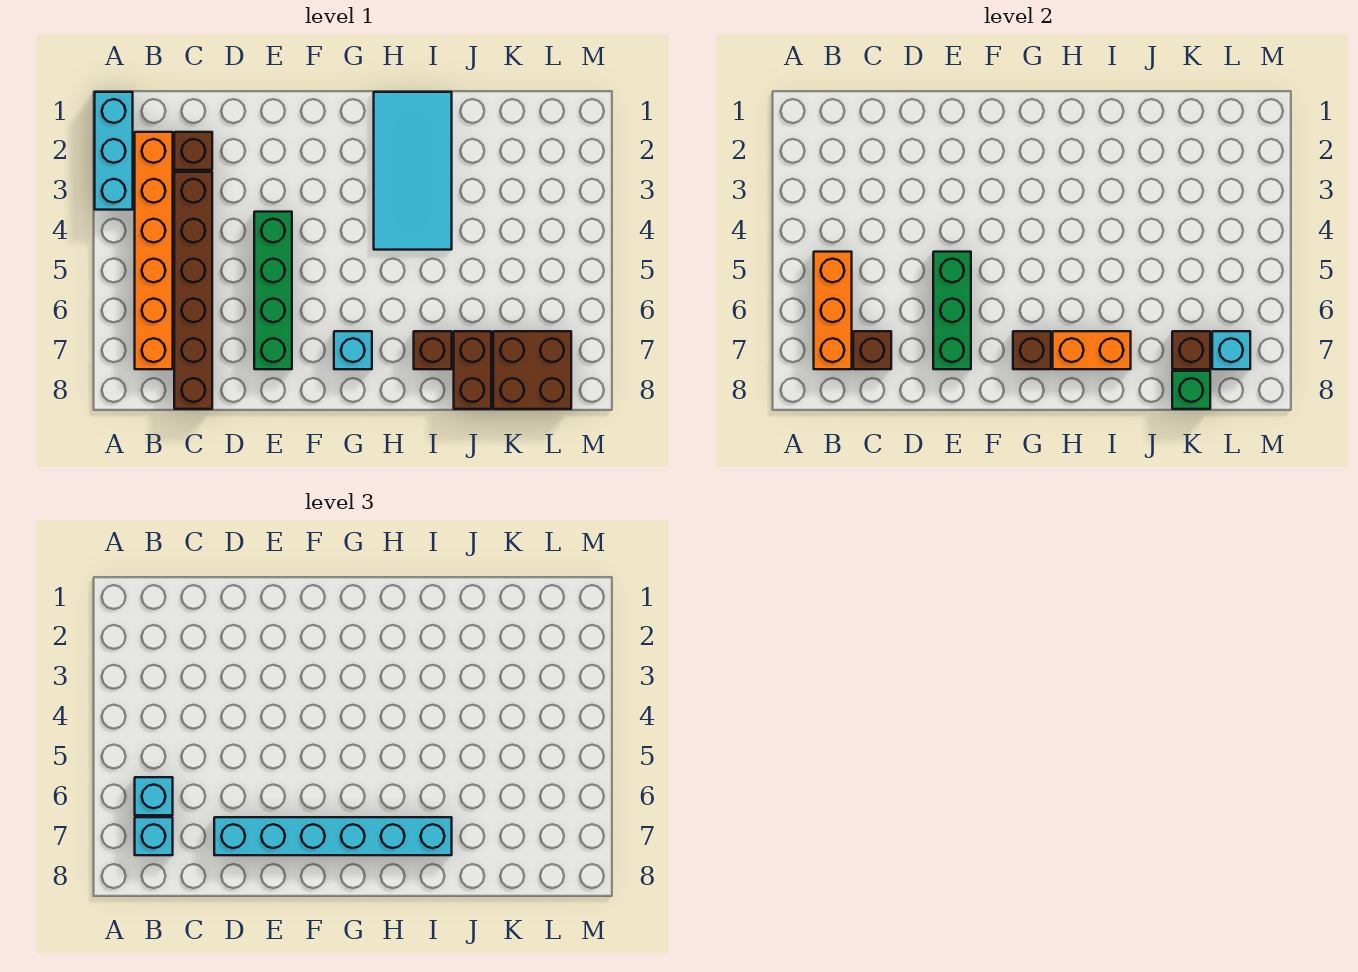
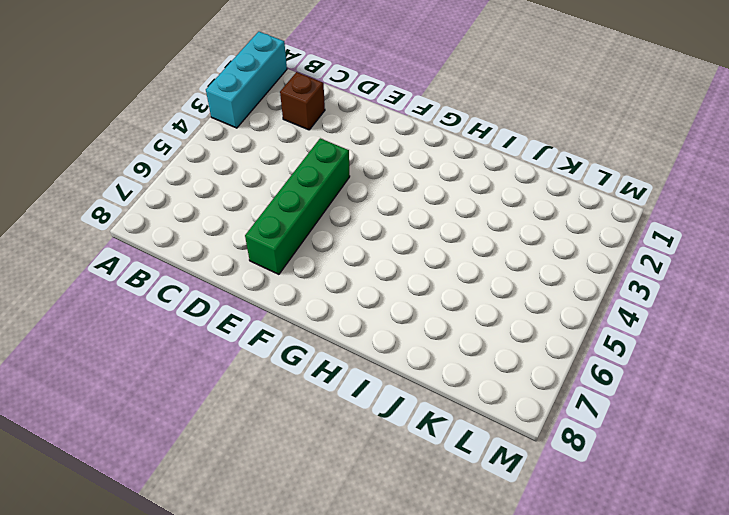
none -> orange brick B2:B7 level 1
none -> brown brick C3:C8 level 1
none -> cyan brick G7 level 1

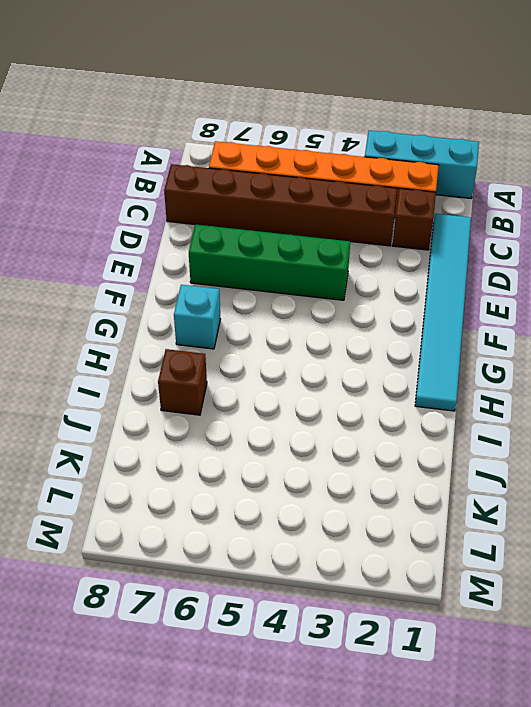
cyan tile C1:H1 level 1 -> cyan tile H1:I4 level 1
none -> brown brick J7:J8 level 1
none -> brown brick K7:L8 level 1
none -> orange brick B5:B7 level 2

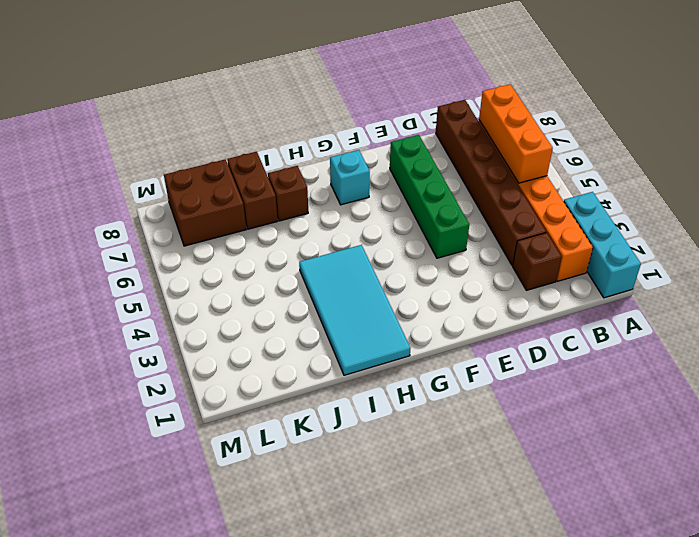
none -> brown brick C7 level 2
none -> green brick E5:E7 level 2
none -> brown brick G7 level 2

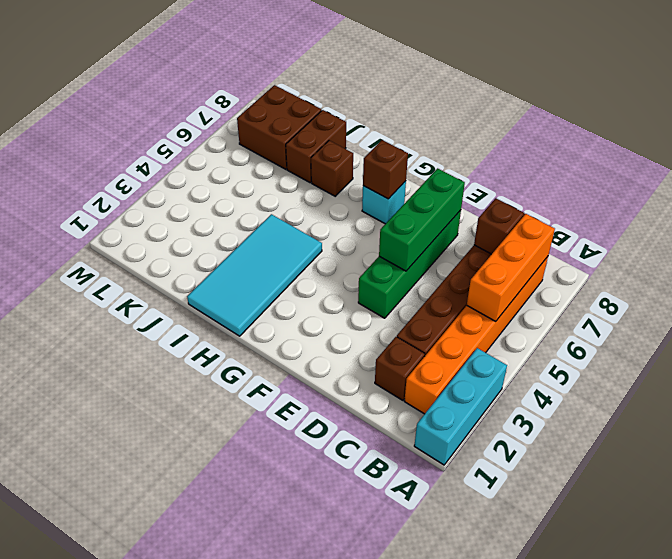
none -> orange brick H7:I7 level 2
none -> brown brick K7 level 2
none -> green brick K8 level 2

